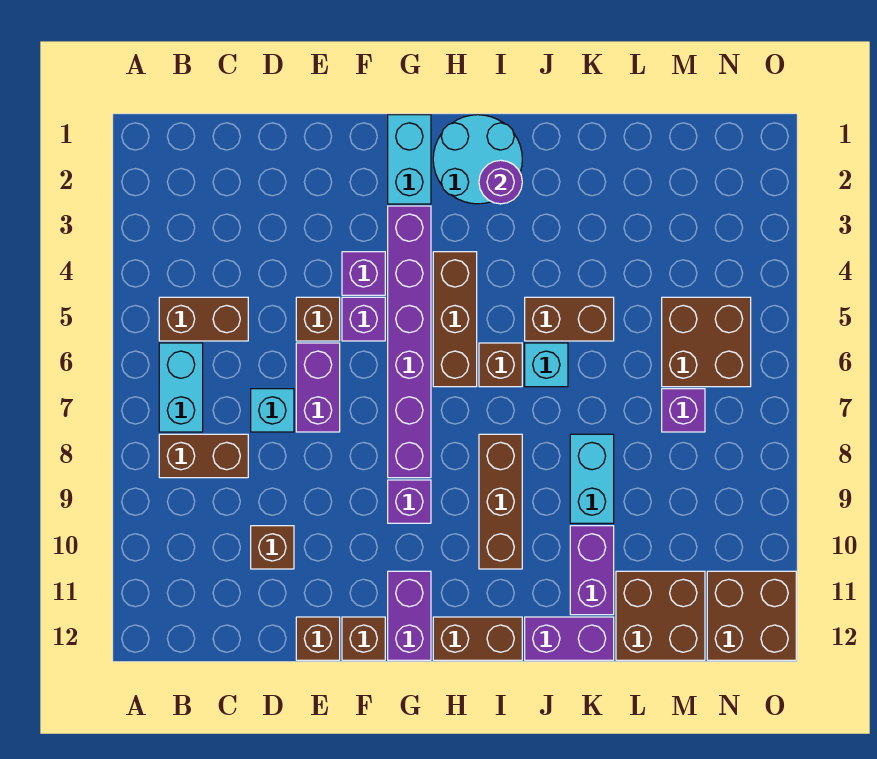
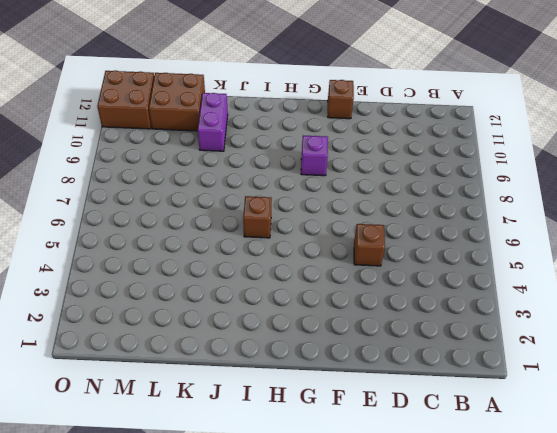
none -> brown brick B5:C5 level 1
none -> cyan brick B6:B7 level 1
none -> brown brick B8:C8 level 1
none -> cyan brick D7 level 1

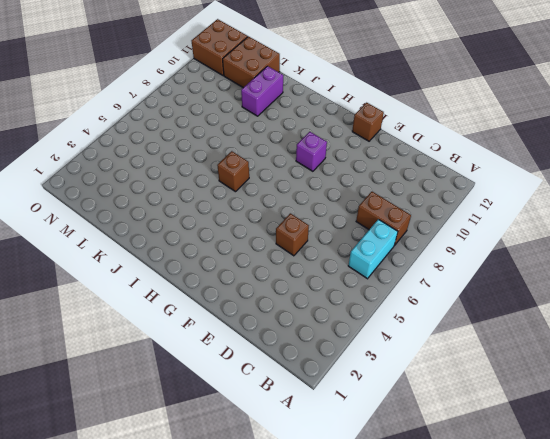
none -> brown brick B5:C5 level 1
none -> cyan brick D7 level 1
none -> brown brick D10 level 1
none -> purple brick E6:E7 level 1

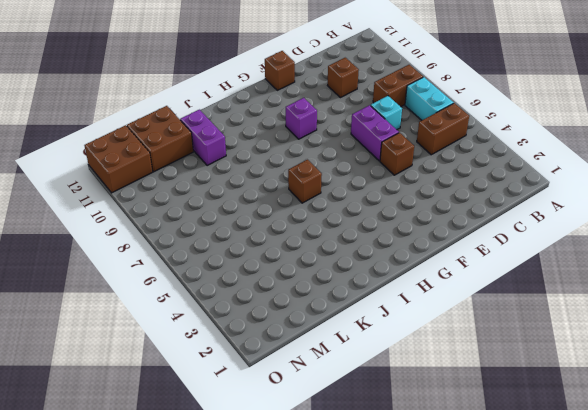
none -> brown brick E12 level 1
none -> purple brick F4 level 1
none -> purple brick F5 level 1
none -> cyan brick G1:G2 level 1

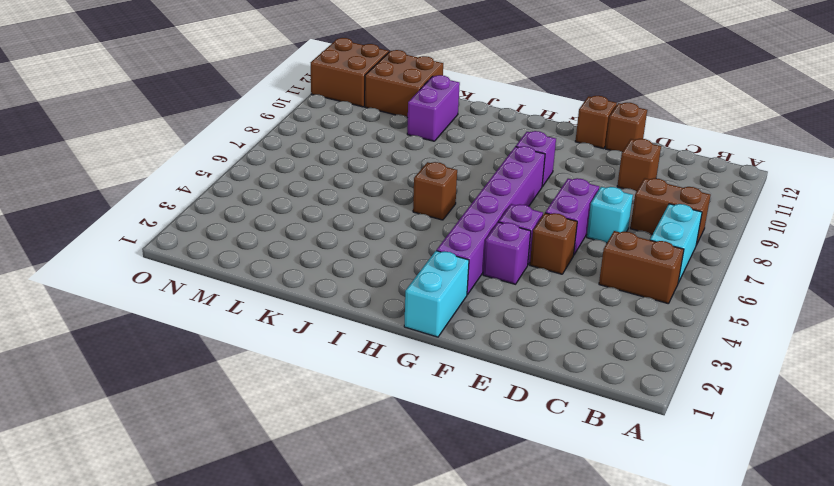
none -> purple brick G11:G12 level 1
none -> cyan round brick H1:I2 level 1
none -> brown brick H4:H6 level 1
none -> brown brick H12:I12 level 1

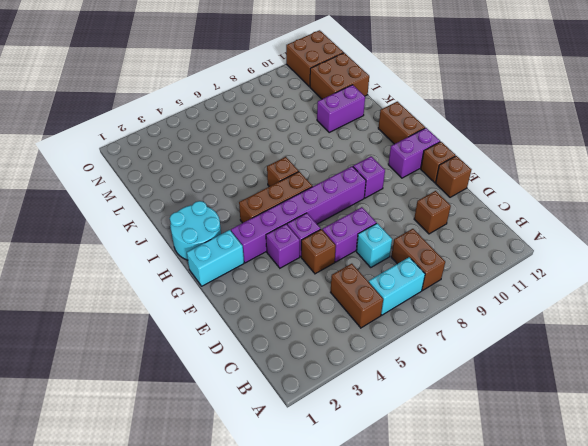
none -> brown brick I8:I10 level 1
none -> brown brick J5:K5 level 1
none -> cyan brick J6 level 1
none -> purple brick J12:K12 level 1

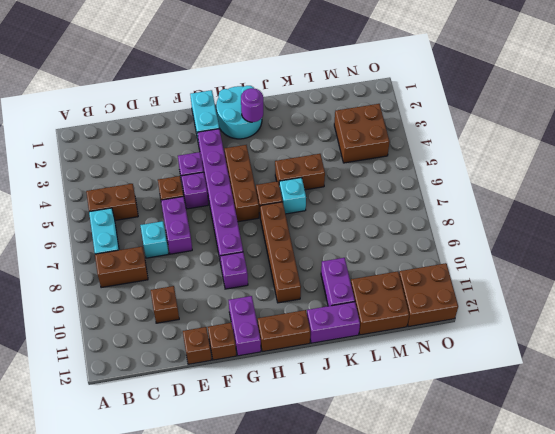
brown brick I7:I10 level 1 -> brown brick I8:I10 level 1
brown brick M3:N4 level 1 -> brown brick M5:N6 level 1
none -> cyan brick K8:K9 level 1
none -> purple brick M7 level 1

